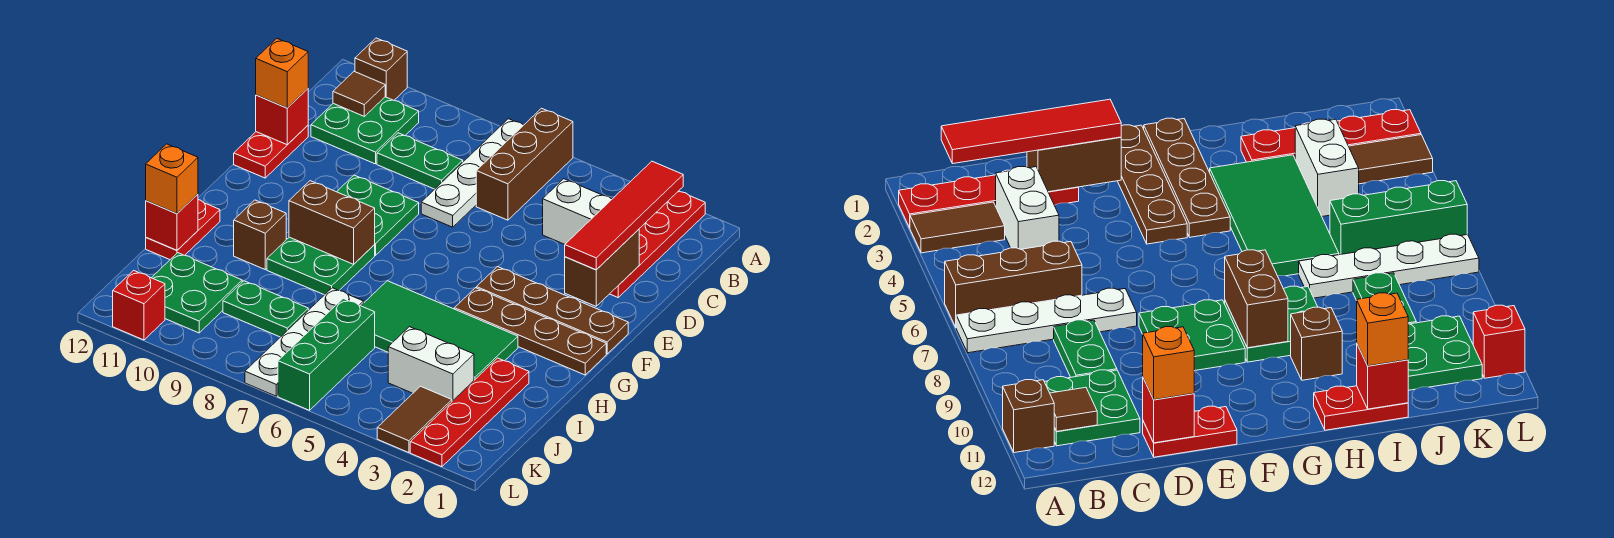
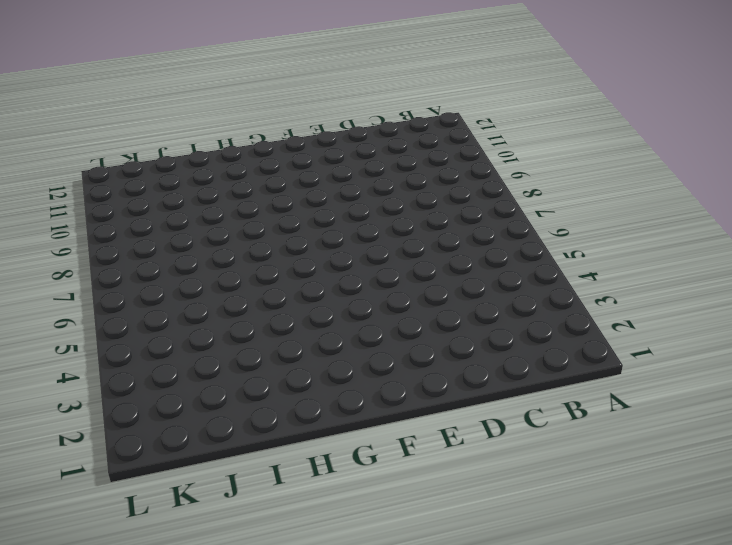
none -> red plate A2:D2 level 1
none -> brown tile A3:B3 level 1
none -> brown brick A6:C6 level 1
none -> white plate A7:D7 level 1

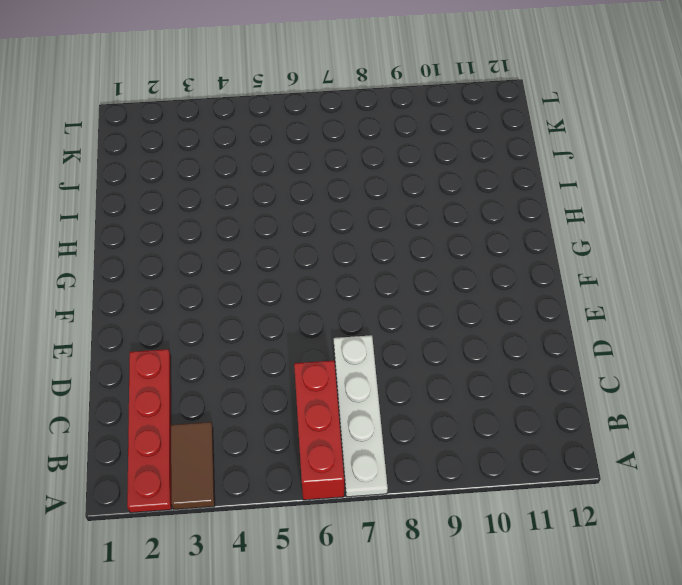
red brick A6:C6 level 1 -> brown brick A6:C6 level 1
none -> brown brick A11 level 1
none -> green plate B10:C11 level 1
none -> white brick C3:C4 level 1
none -> green plate C8:C9 level 1

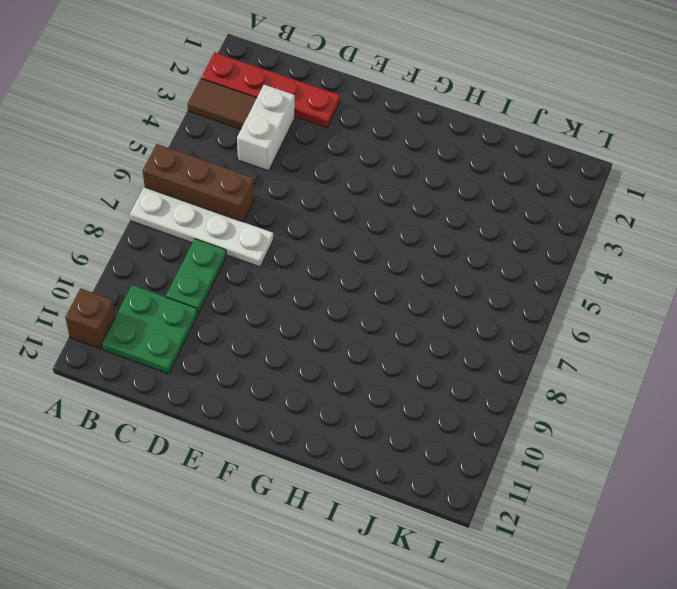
none -> red plate D12:E12 level 1
none -> green plate E8:F9 level 1
none -> brown plate F1:F4 level 1
none -> brown plate G1:G4 level 1

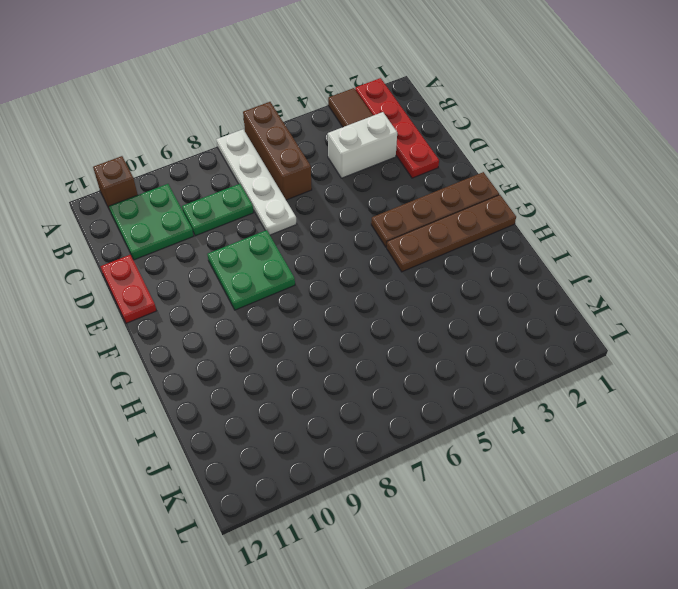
none -> green plate G8:H9 level 1
none -> green tile H3:I6 level 1
none -> brown brick H10 level 1
none -> red plate H12:I12 level 1

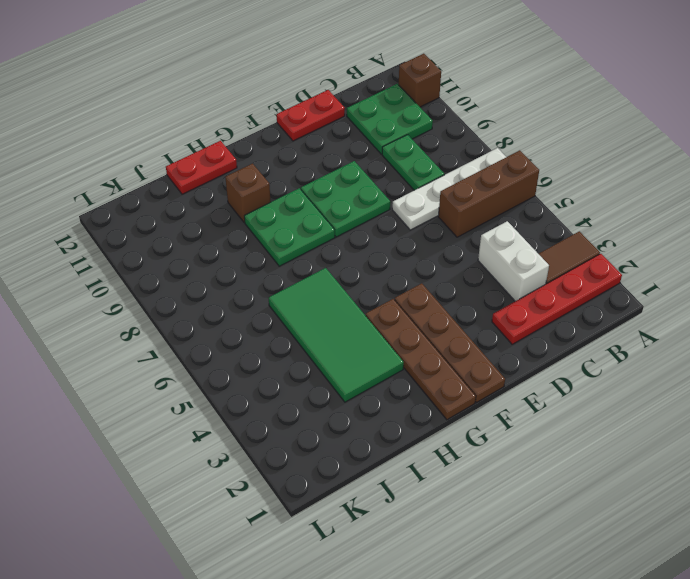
none -> red plate I2:L2 level 1
none -> white plate I7:L7 level 1
none -> white brick J3:J4 level 1
none -> green brick J6:L6 level 1

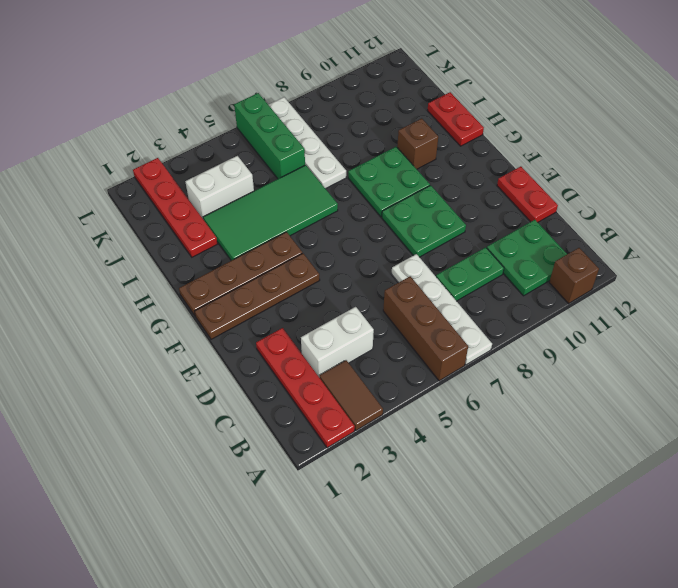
none -> green plate J8:J9 level 1
none -> green plate J10:K11 level 1
none -> brown tile K3:L3 level 1
none -> red brick L11 level 1

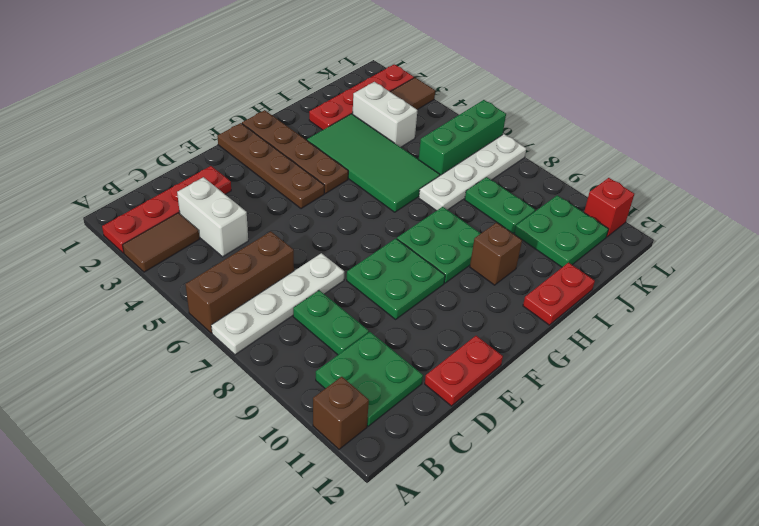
none -> brown tile B11 level 2
none -> brown brick D2:E2 level 2
none -> red brick D12 level 2
none -> brown brick G8:G9 level 2

